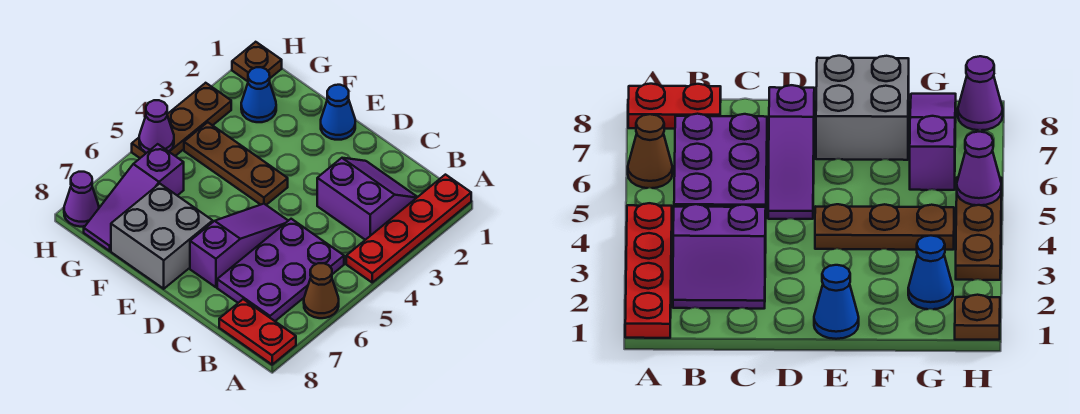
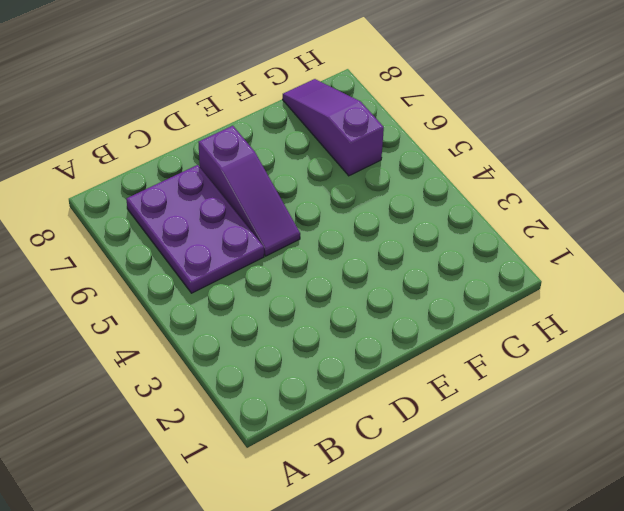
none -> red plate A1:A4 level 1
none -> brown cone A6 level 1
none -> red plate A8:B8 level 1

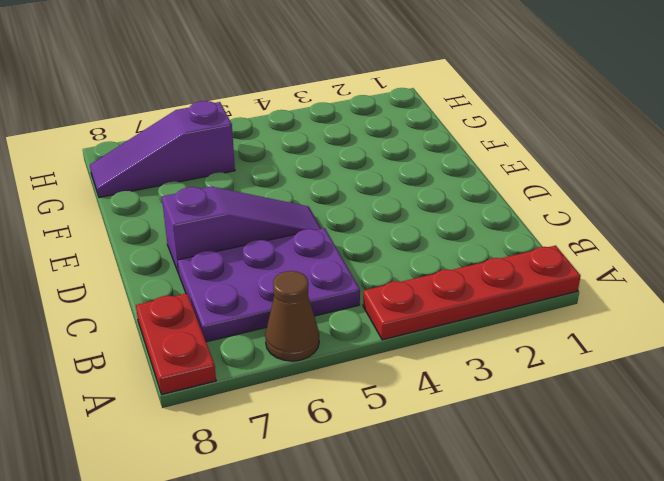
none -> purple slope B2:C3 level 1 top 3
none -> blue cone E1 level 1
none -> brown plate E4:G4 level 1

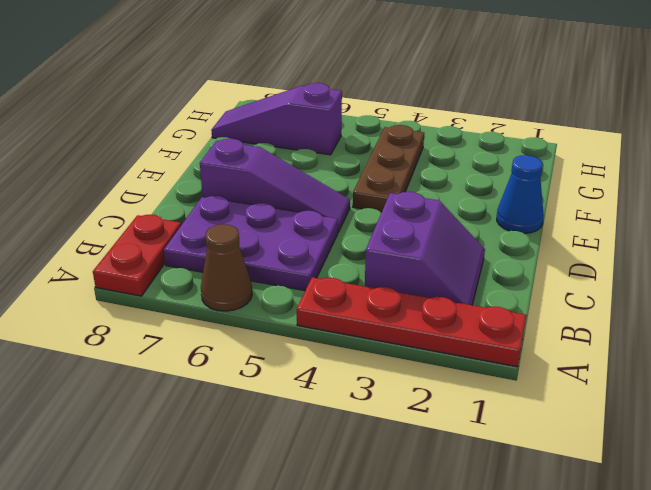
none -> grey brick E7:F8 level 1
none -> blue cone G2 level 1
none -> brown plate H1 level 1

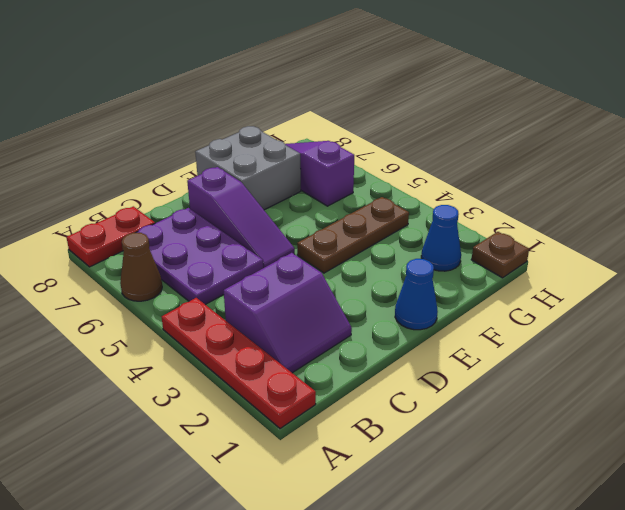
none -> brown plate H3:H5 level 1
none -> purple cone H8 level 1
none -> purple cone H5 level 2

